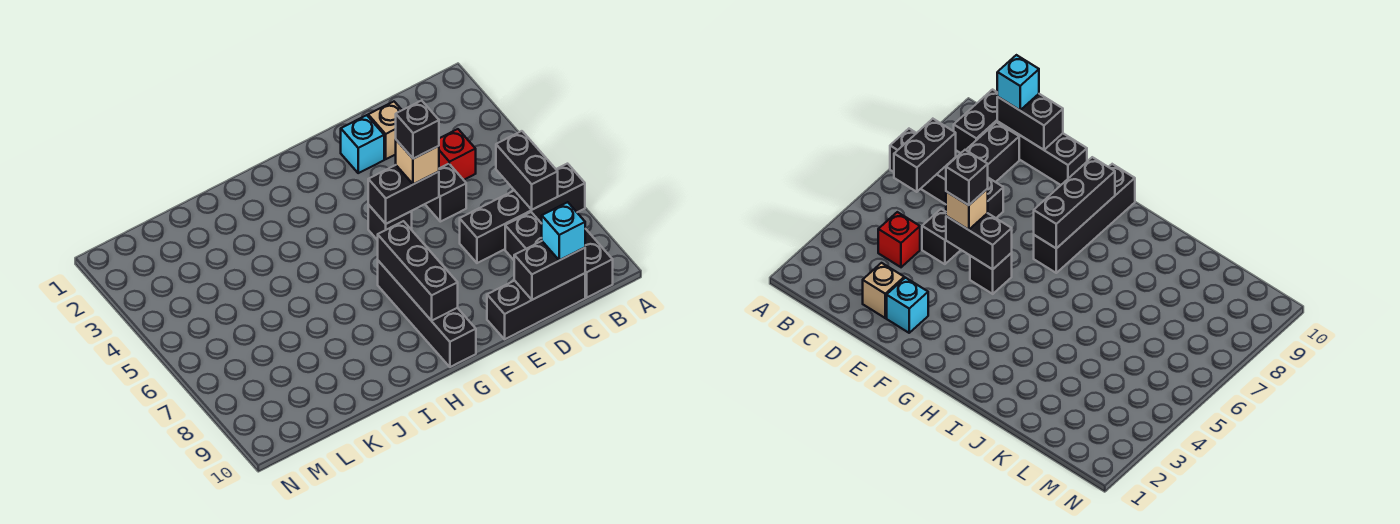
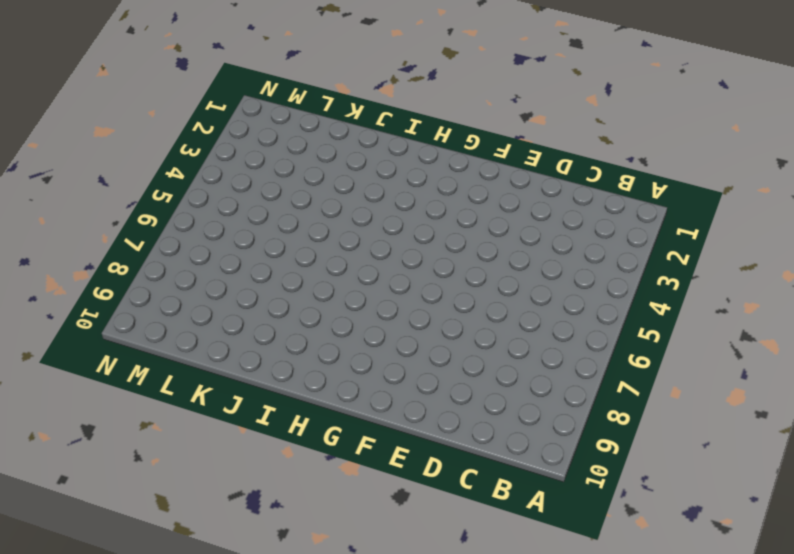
none -> black brick A7:D7 level 1
none -> black brick B9:B10 level 1
none -> red brick C4 level 1

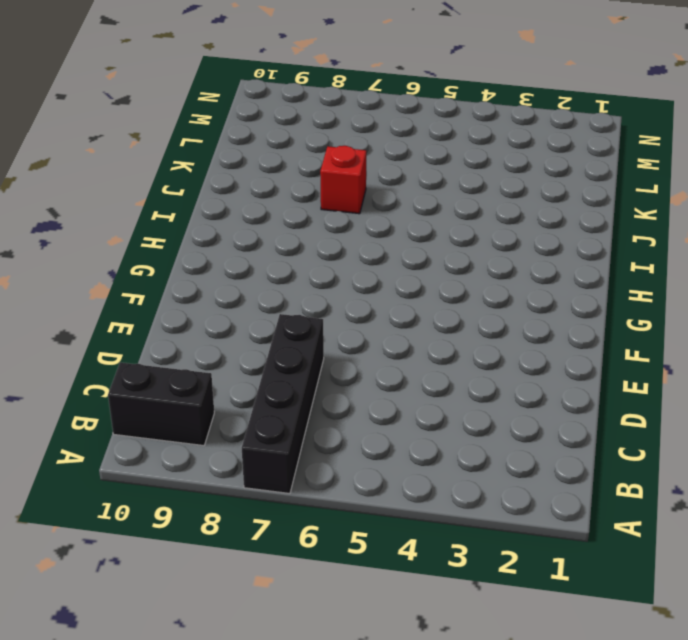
red brick J7 level 1 -> red brick C4 level 1
none -> black brick C8:C9 level 1
none -> black brick C10:E10 level 1
none -> tan brick D2 level 1

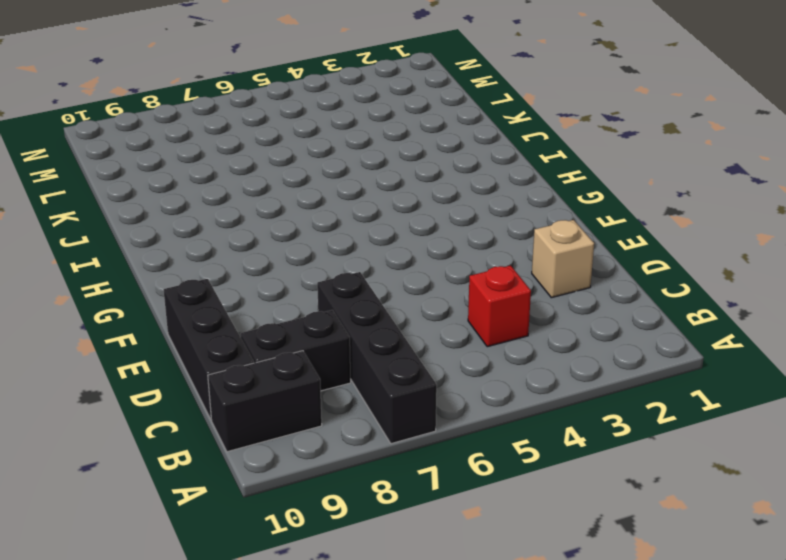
none -> black brick D5 level 1
none -> cyan brick E2 level 1
none -> black brick F5 level 1

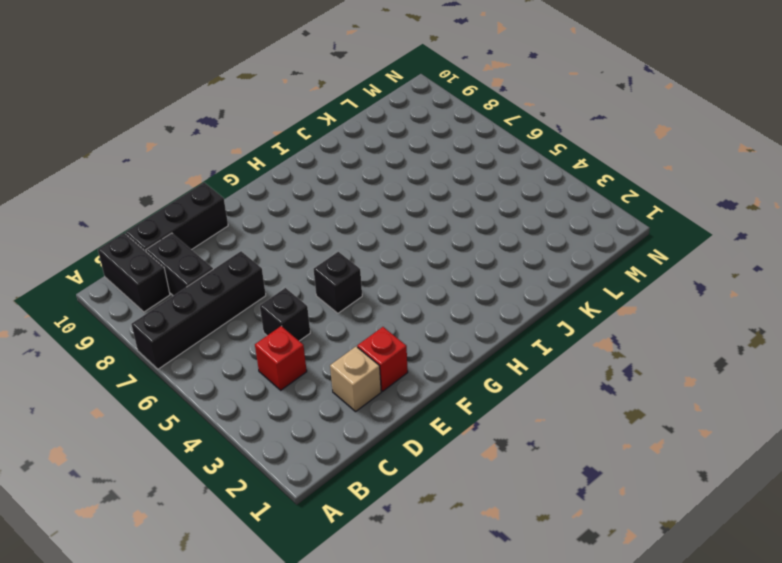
red brick E2 level 1 -> cyan brick E2 level 1
none -> black brick G7:G10 level 1
none -> black brick B6:B7 level 2
none -> black brick C10:D10 level 2

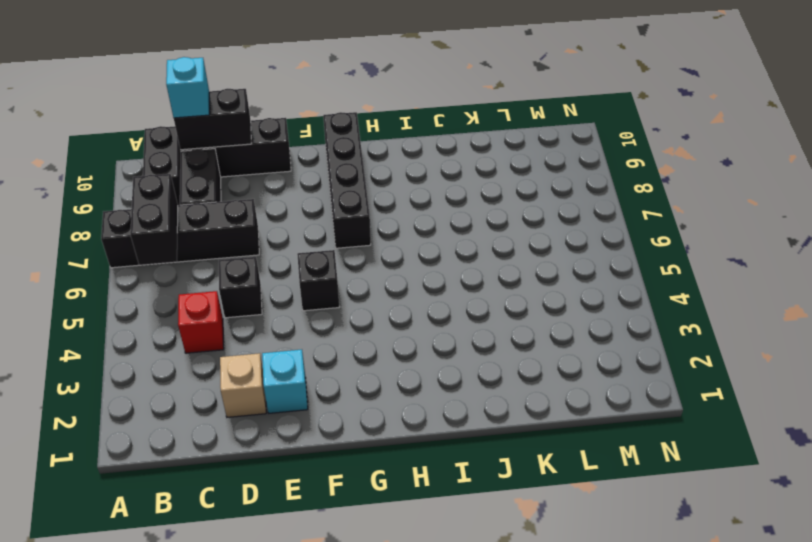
none -> black brick E5:F5 level 2
none -> black brick G7:G9 level 2
none -> tan brick E5 level 3

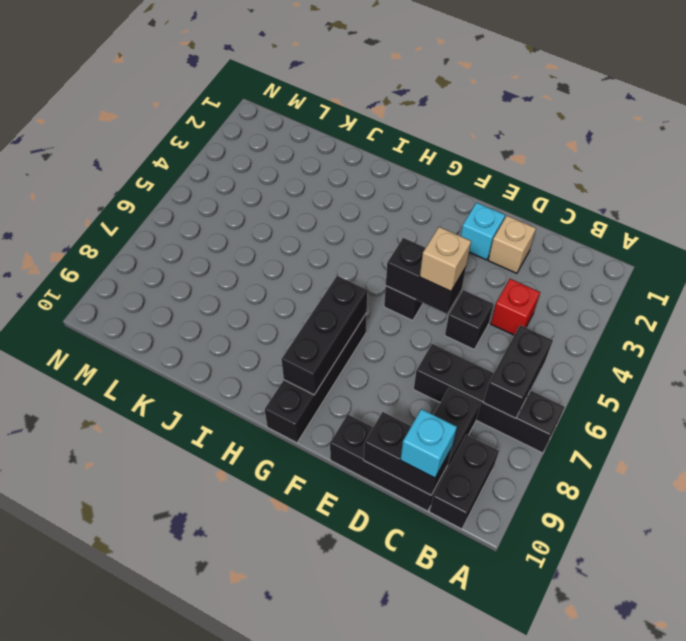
none -> black brick E5 level 4

